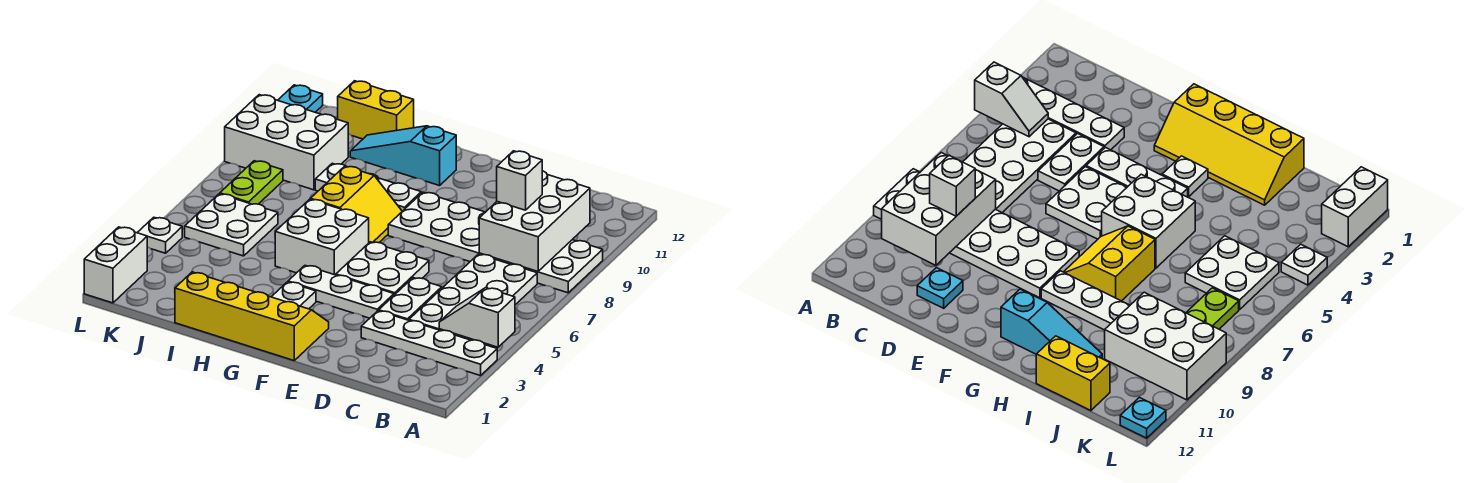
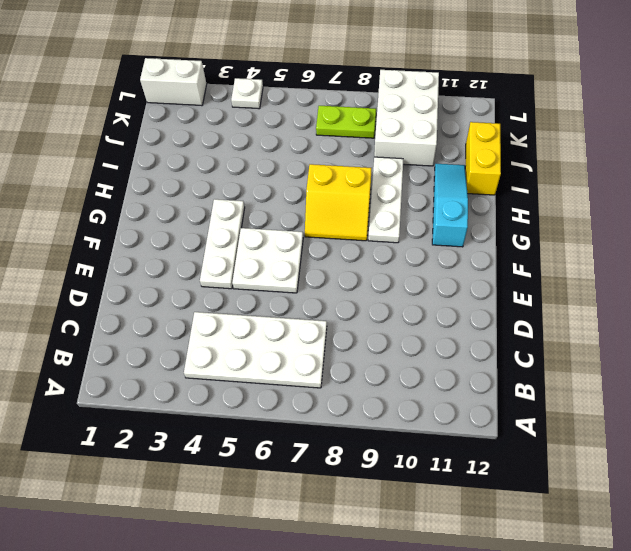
none -> white plate A3:D3 level 1
none -> white plate A8:F9 level 1
none -> white plate D4:D5 level 1

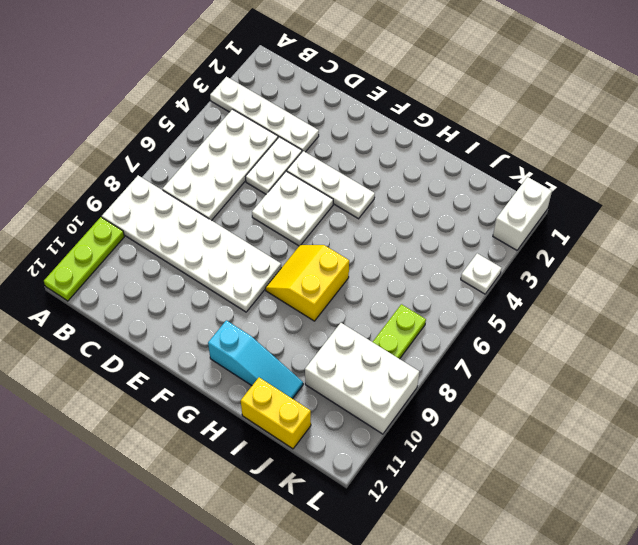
lime plate A10:A12 level 1 -> none
none -> cyan plate D11 level 1
none -> yellow slope F1:I2 level 1 top 1
none -> white plate G3 level 1

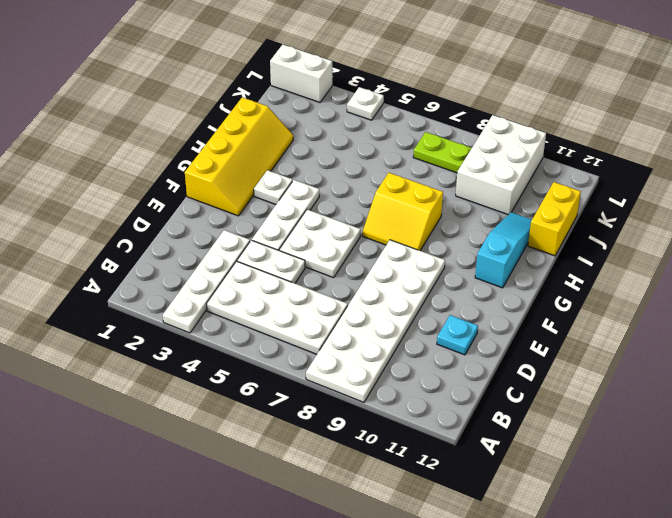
none -> white brick G5:H6 level 1
none -> white plate G9:I9 level 1
none -> white plate J5:K6 level 1

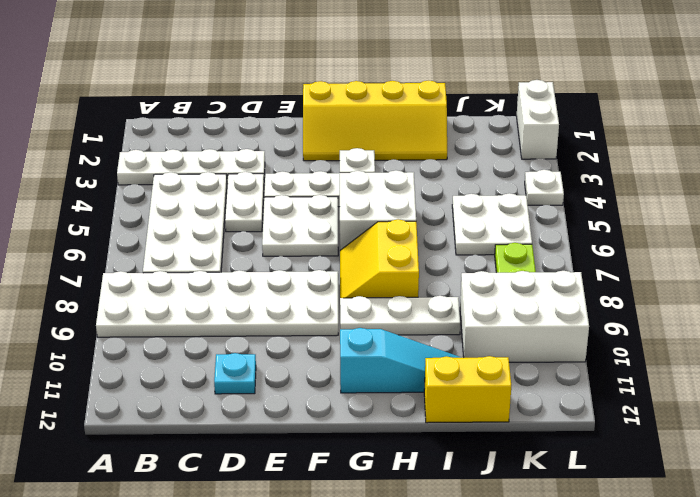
none -> cyan plate L12 level 1
none -> white slope A4:B4 level 2 top A
none -> white brick B8:C10 level 2

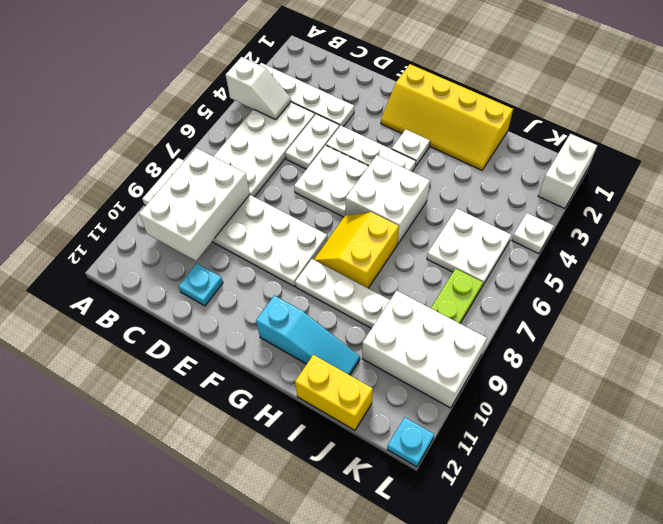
none -> white brick C9 level 3

